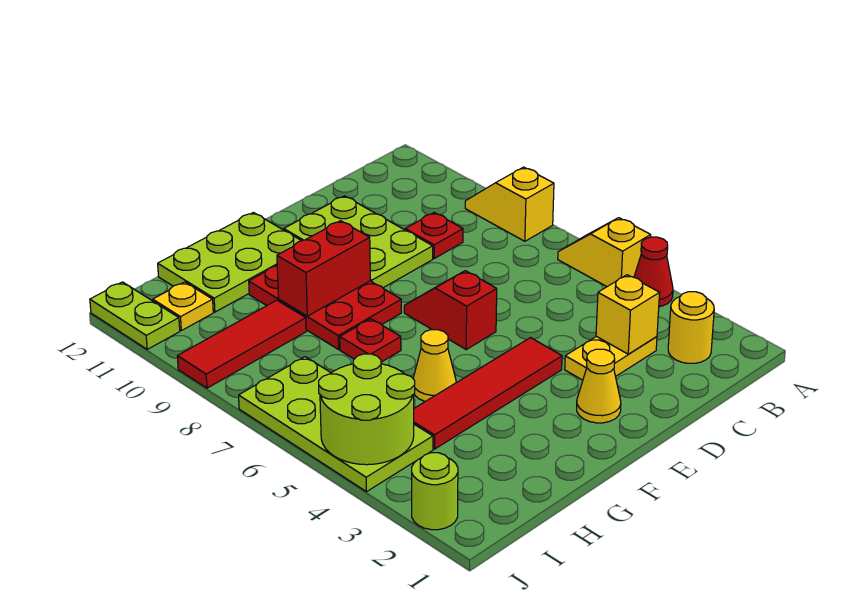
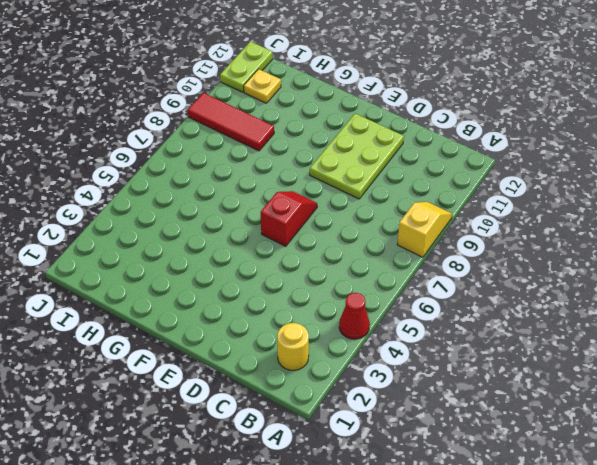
none -> yellow slope A5:A6 level 1 top 5
none -> yellow plate C3:D3 level 1
none -> red plate C9 level 1

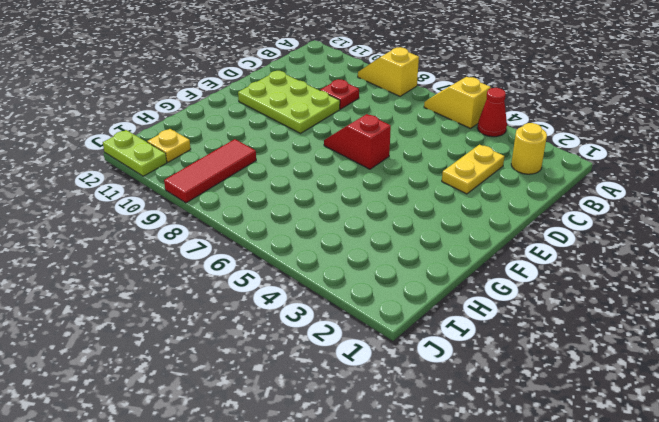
none -> yellow cone E2 level 1
none -> red tile E4:H4 level 1
none -> red plate F8:G10 level 1

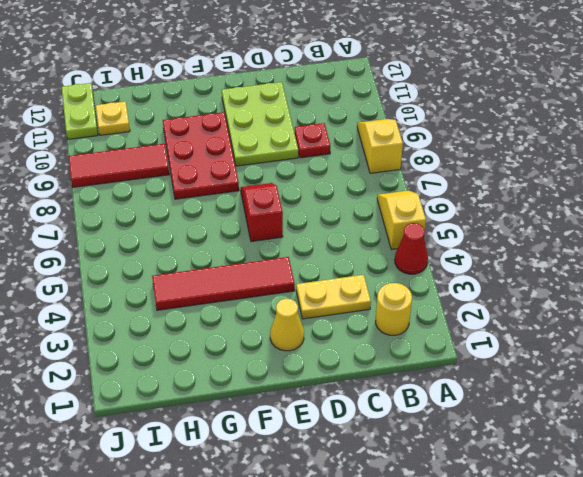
none -> lime plate F11:H12 level 1
none -> yellow cone G5 level 1
none -> red plate G7 level 1

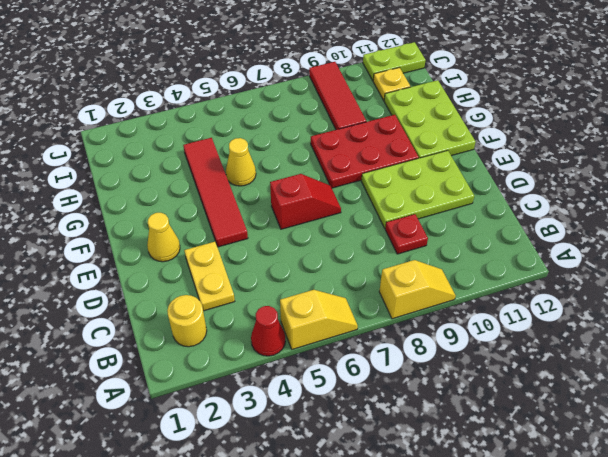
none -> red plate G7 level 1
none -> lime plate I4:J7 level 1
none -> lime round brick J2 level 1

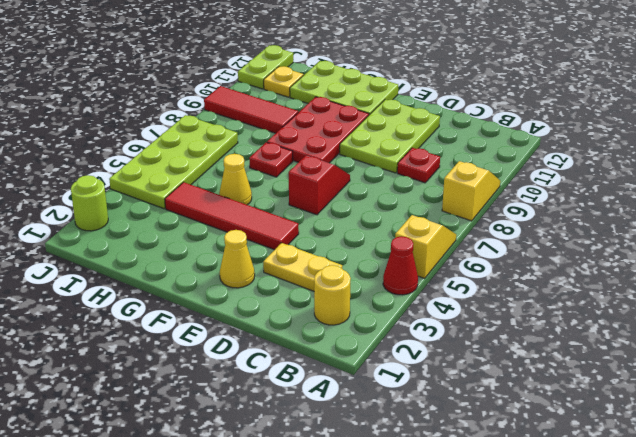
none -> yellow brick C3 level 2
none -> red brick F9:G9 level 2
none -> lime round brick I4:J5 level 2

